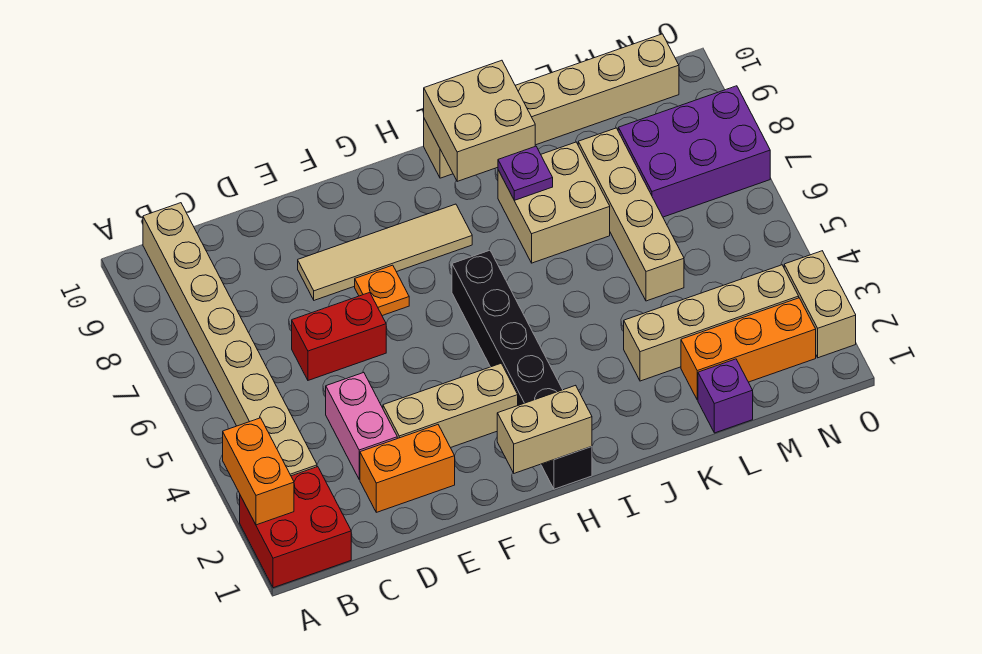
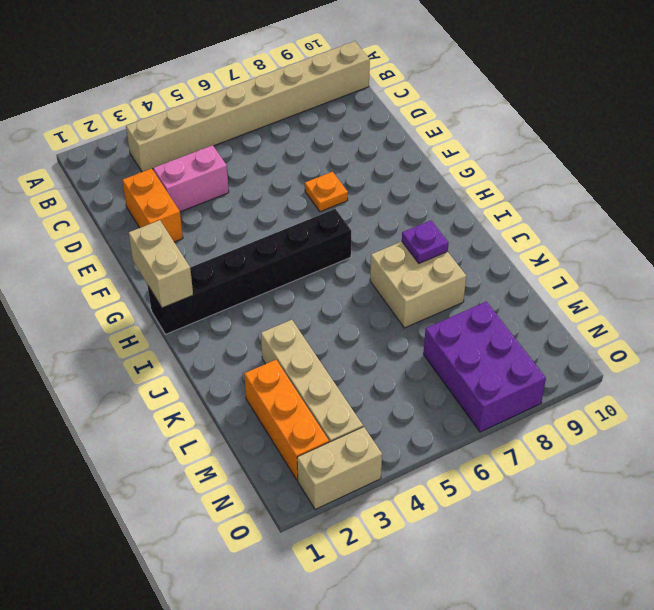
none -> red brick A1:B2 level 1
none -> red brick D6:E6 level 1
none -> tan brick E3:G3 level 1

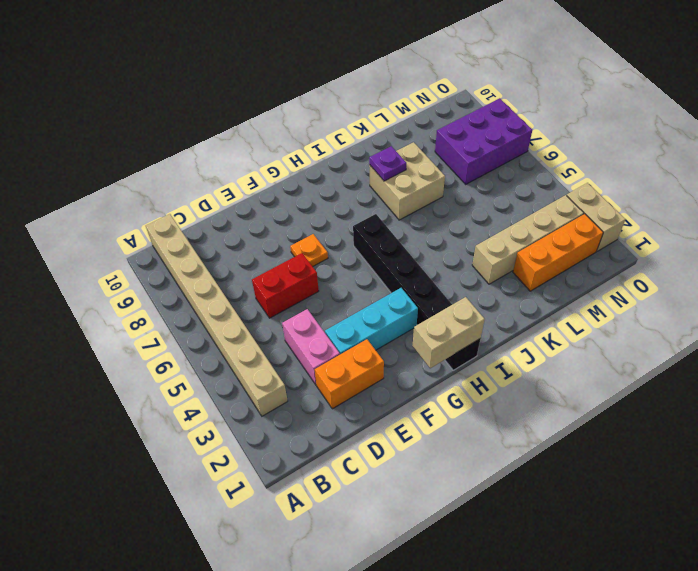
cyan brick E3:G3 level 1 -> tan brick E3:G3 level 1
none -> red brick A1:B2 level 1
none -> tan tile E8:H8 level 1
none -> tan brick I10:N10 level 1

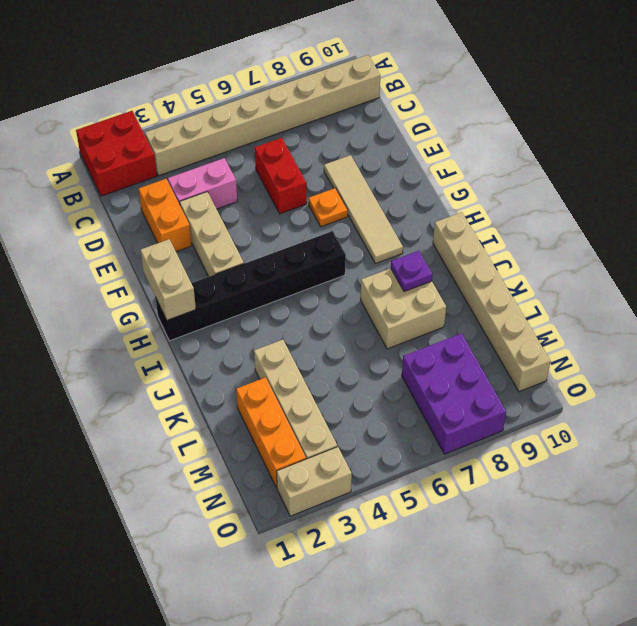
none -> purple brick L1 level 1
none -> tan brick L5:L8 level 1
none -> orange brick A2:A3 level 2

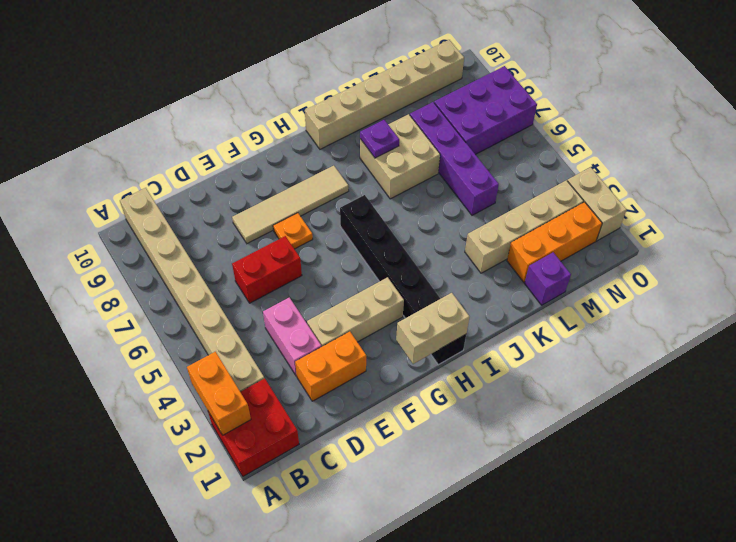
purple brick L5:L8 level 1 -> tan brick L5:L8 level 1
none -> tan brick I9:J10 level 2

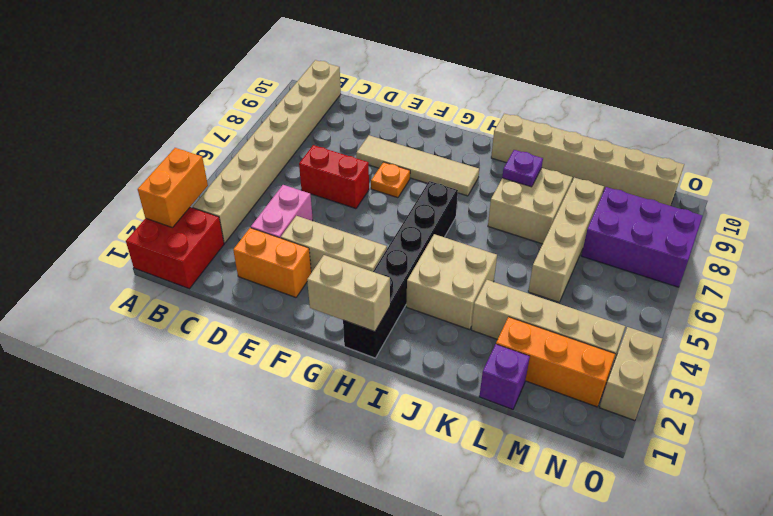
tan brick I3:J4 level 1 -> tan brick I9:J10 level 2

